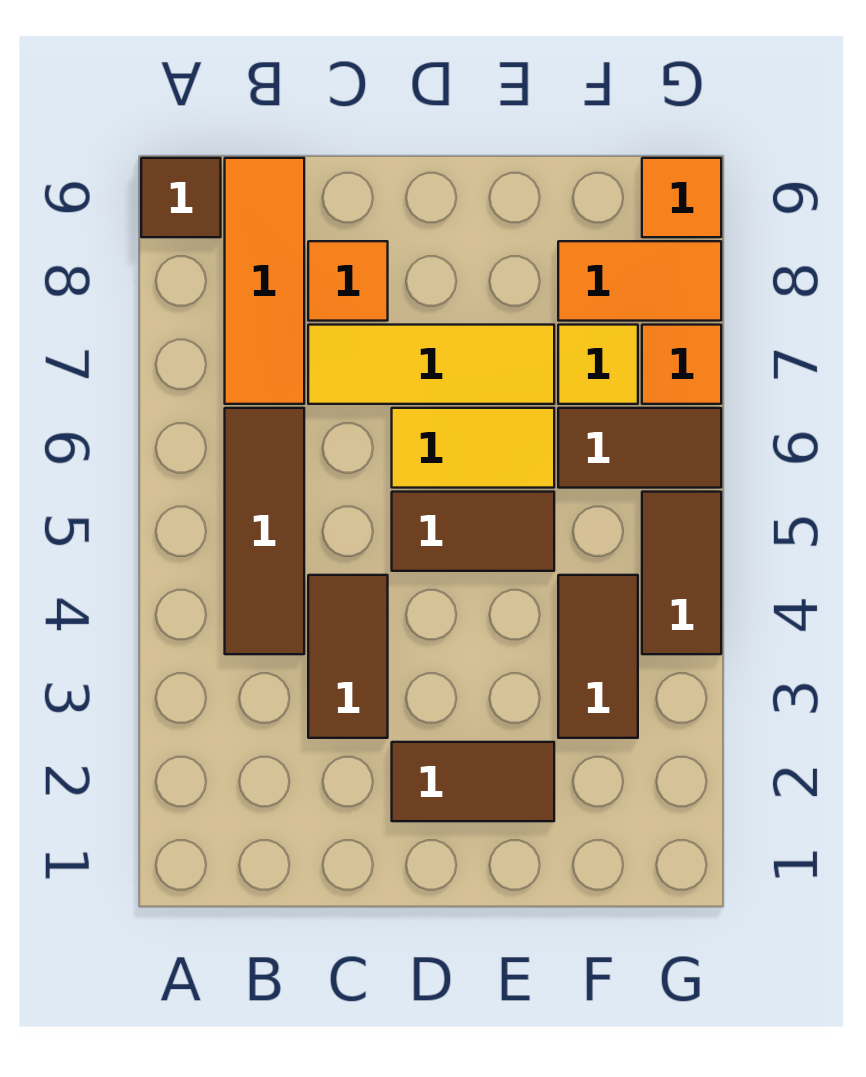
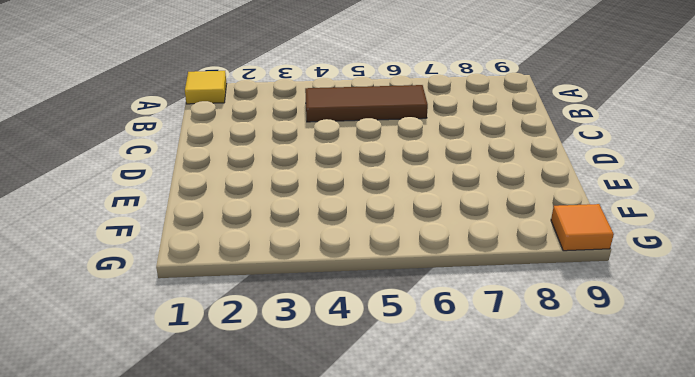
yellow tile A1 level 1 -> yellow tile F7 level 1
none -> brown tile A9 level 1
none -> orange tile B7:B9 level 1
none -> brown tile C3:C4 level 1

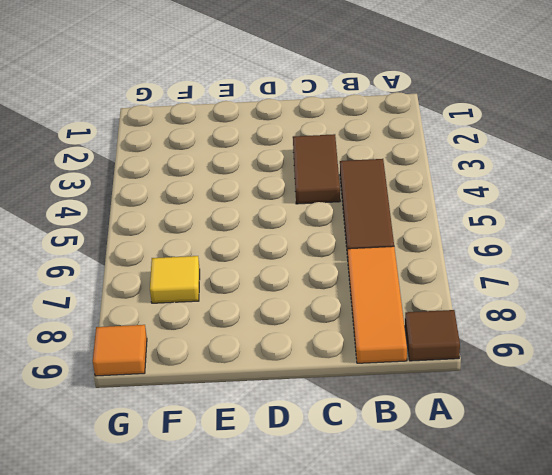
none -> yellow tile C7:E7 level 1
none -> orange tile C8 level 1
none -> brown tile D2:E2 level 1

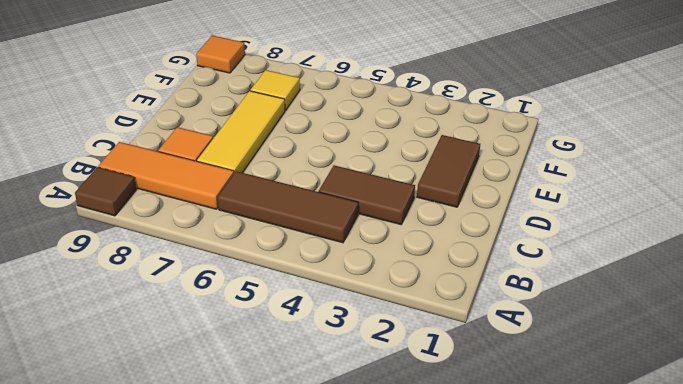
none -> brown tile D5:E5 level 1
none -> yellow tile D6:E6 level 1
none -> brown tile F3:F4 level 1

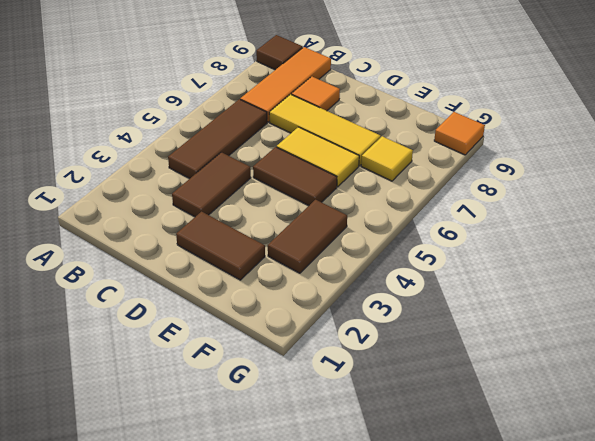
none -> brown tile F6:G6 level 1
none -> orange tile F8:G8 level 1
none -> brown tile G4:G5 level 1

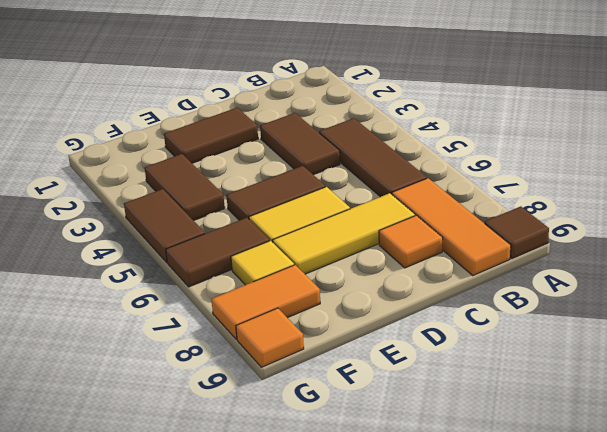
none -> orange tile G7 level 1

